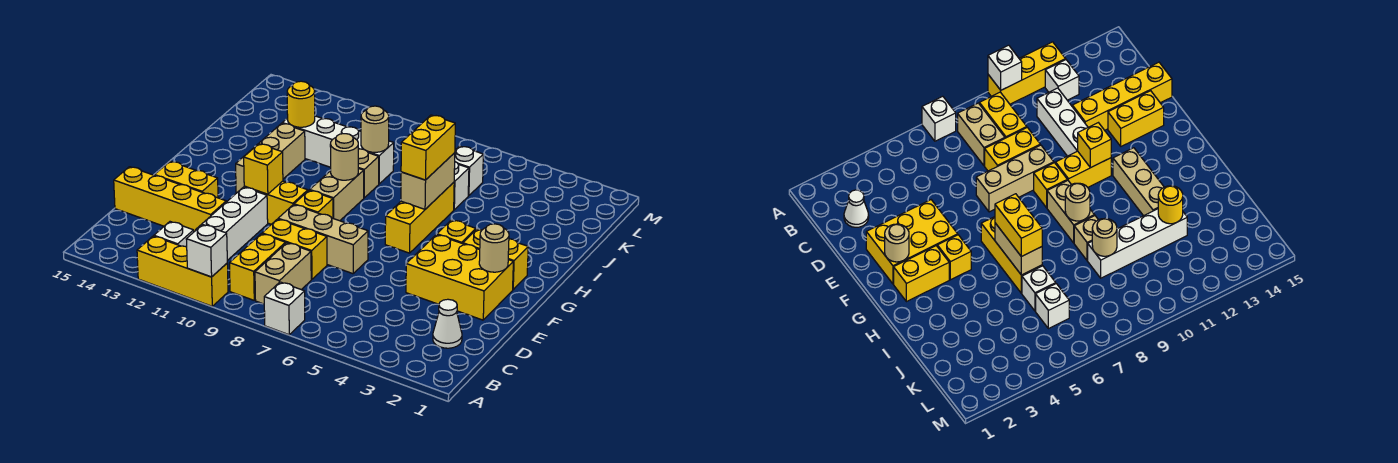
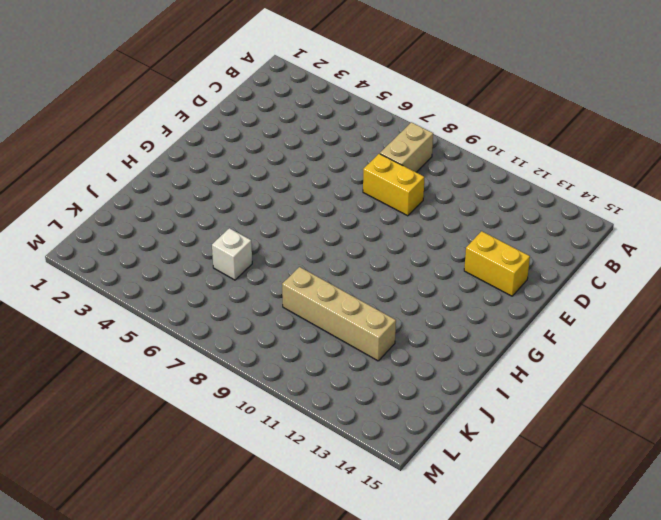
tan brick J9:J12 level 1 -> white brick J9:J12 level 1
none -> white brick A7 level 1
none -> yellow brick A10:A12 level 1
none -> yellow brick B9:C9 level 1
none -> white brick B12 level 1

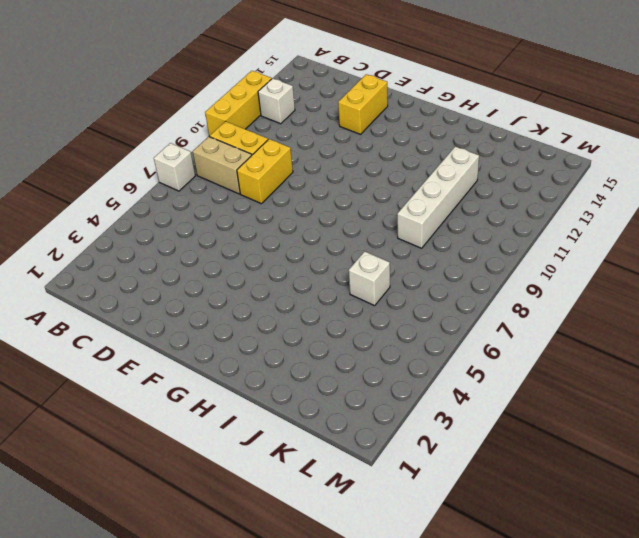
none -> white cone C2 level 1
none -> white brick C11:E11 level 1
none -> yellow brick D12:D15 level 1
none -> yellow brick E2:F4 level 1

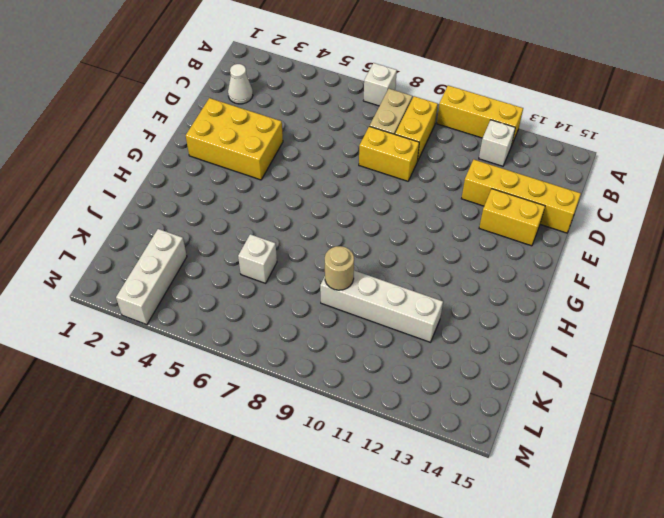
white brick K3:M3 level 1 -> white brick C11:E11 level 1
none -> tan brick E7:E9 level 1
none -> yellow brick F9 level 1
none -> yellow brick F10:F11 level 1
none -> yellow brick G2:G3 level 1

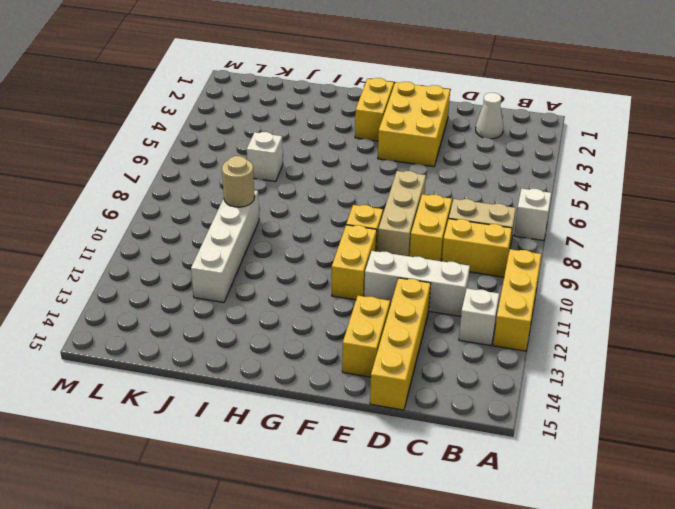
none -> yellow brick G4 level 1
none -> yellow brick G6:I6 level 1
none -> tan brick G9:H9 level 1
none -> tan brick G12:I12 level 1

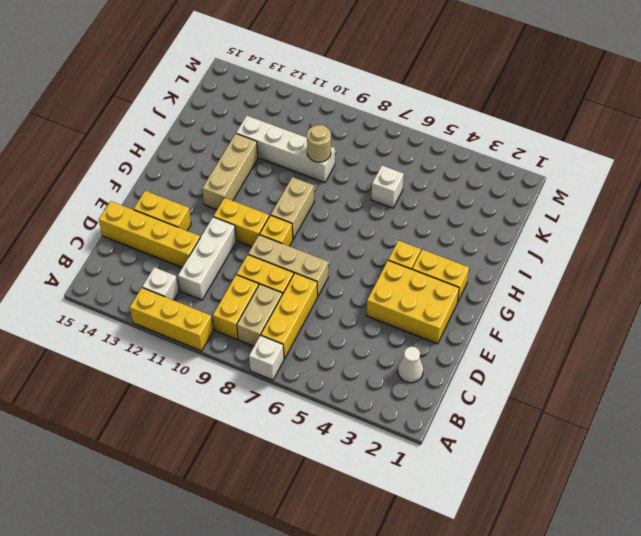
yellow brick B7:D7 level 1 -> yellow brick G6:I6 level 1
none -> tan brick I9 level 1
none -> white brick K6 level 1
none -> white brick A10 level 2
none -> tan round brick F2 level 2

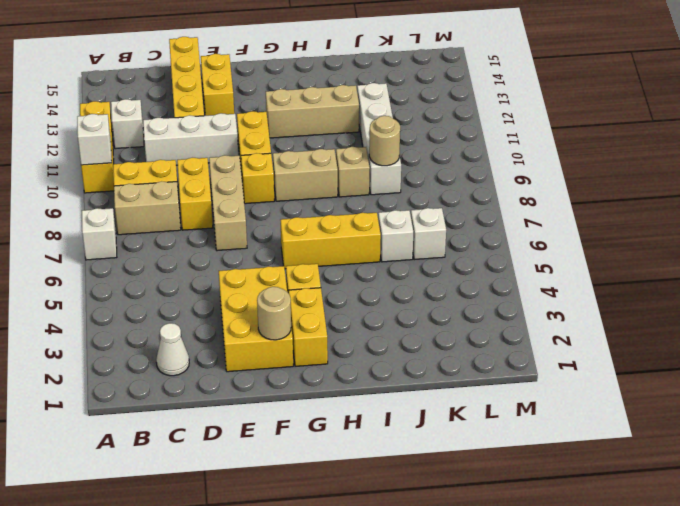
none -> yellow brick F11 level 2
none -> tan brick H6:I6 level 2
none -> tan round brick H9 level 2
none -> yellow round brick J12 level 2

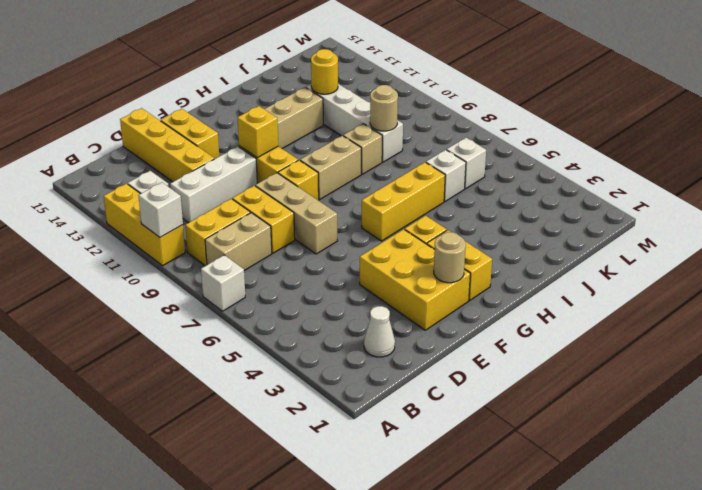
none -> tan brick H6:I6 level 2
none -> tan round brick H9 level 2
none -> yellow brick H6:I6 level 3

